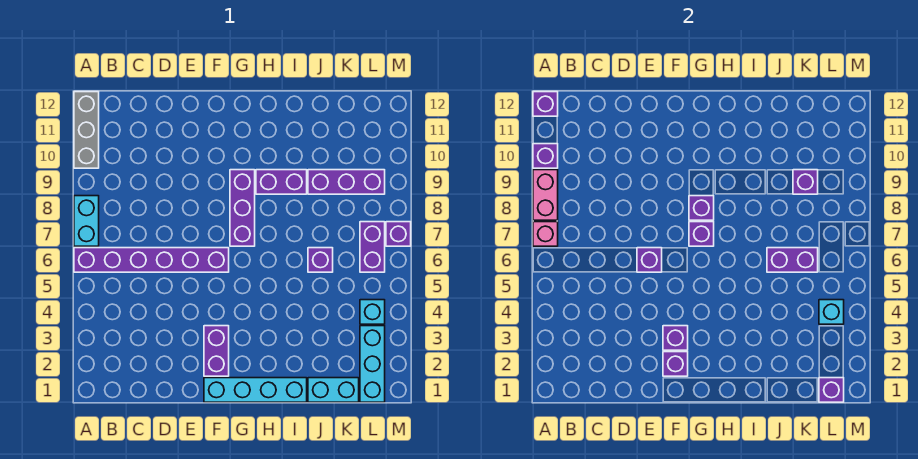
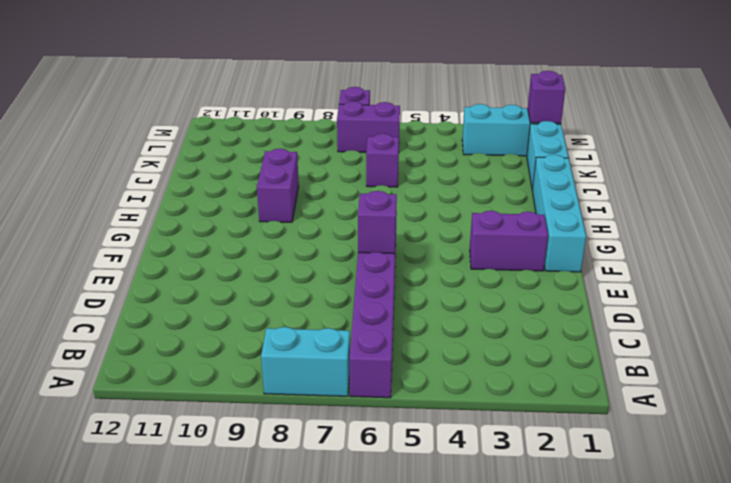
none -> grey brick A10:A12 level 1
none -> purple brick G7:G9 level 1
none -> purple brick J9:L9 level 1

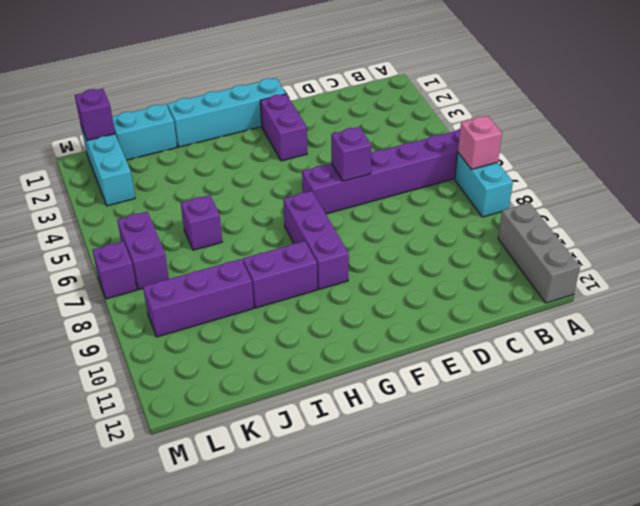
none -> cyan brick L4 level 1
none -> pink brick A8:A9 level 2
none -> purple brick A10 level 2

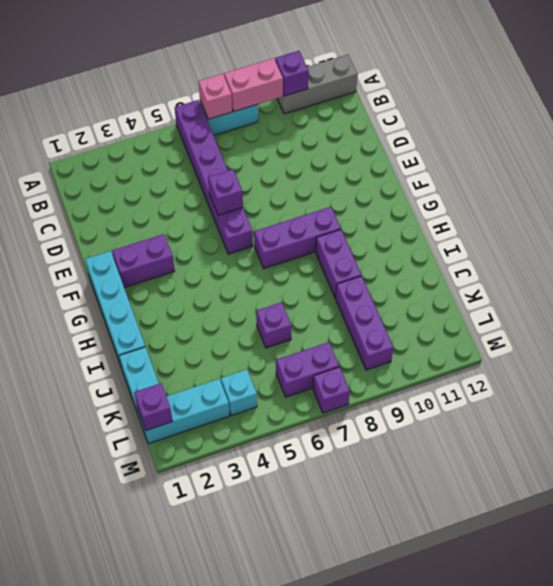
none -> purple brick A12 level 2
none -> purple brick F2 level 2
none -> purple brick F3 level 2

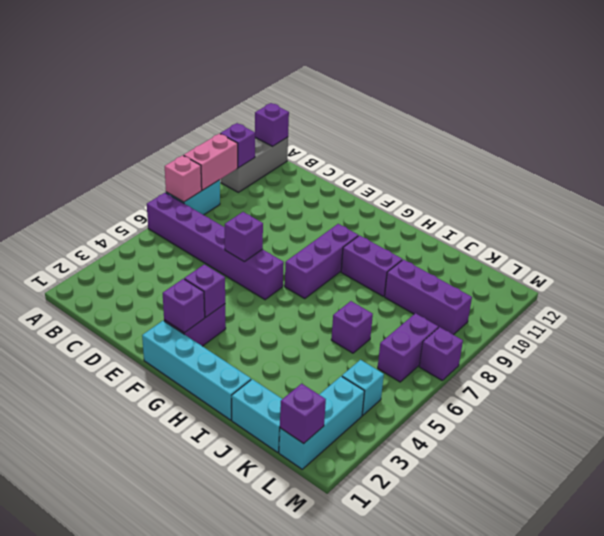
none -> purple brick G7 level 2
none -> purple brick G8 level 2
none -> purple brick J6:K6 level 2

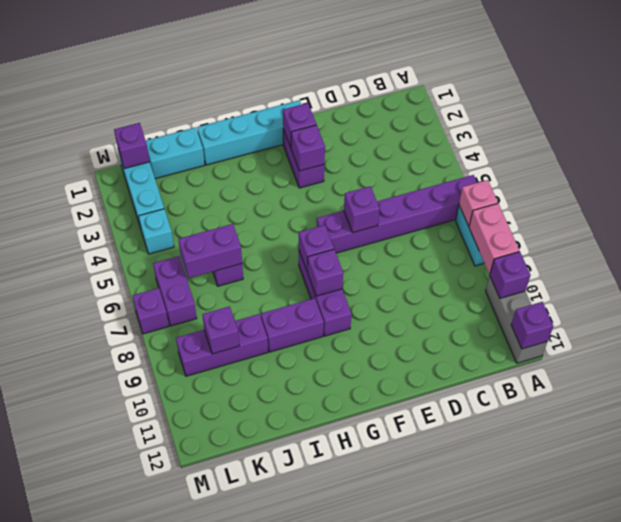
none -> cyan brick L4 level 2

